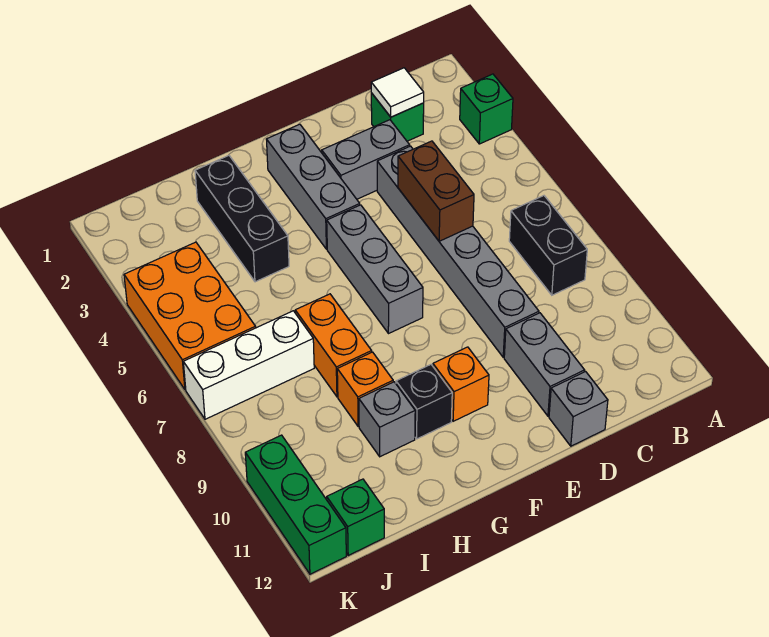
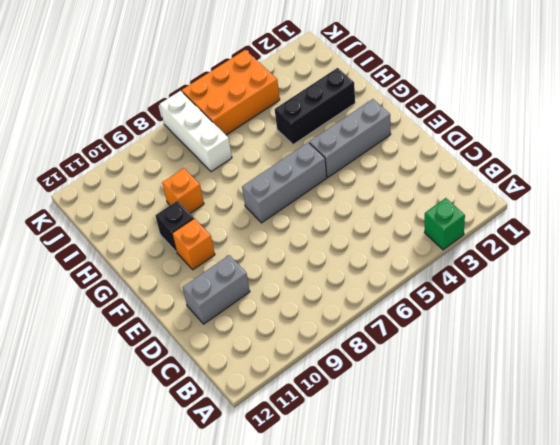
none -> black brick B7:B8 level 1
none -> green brick C2 level 1
none -> grey brick D3:E3 level 1

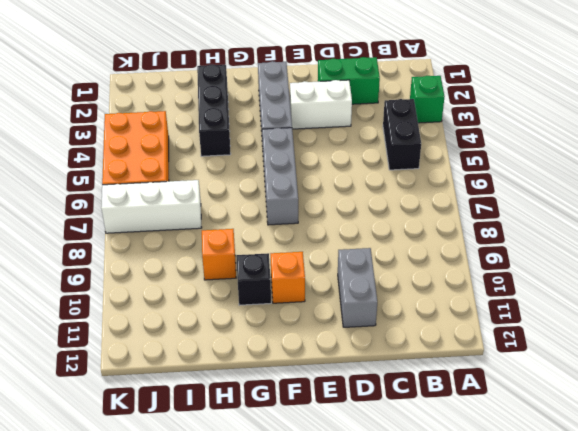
black brick B4:B5 level 1 -> black brick B7:B8 level 1
green brick C2:D2 level 1 -> green brick C2 level 1
white brick D3:E3 level 1 -> grey brick D3:E3 level 1
none -> grey brick D4:D9 level 1
none -> grey brick D12 level 1
none -> orange brick H7:H8 level 1

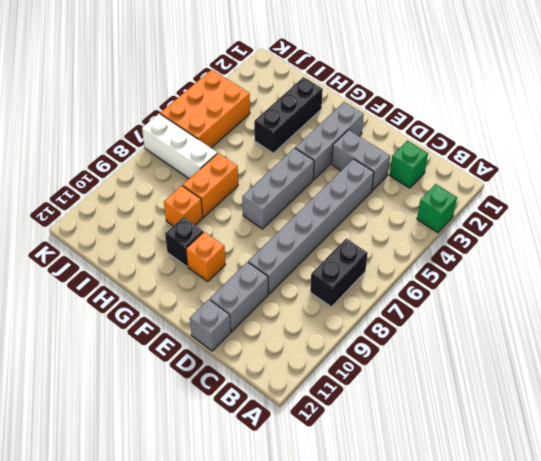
none -> grey brick H10 level 1
none -> green brick J12 level 1
none -> green brick K10:K12 level 1

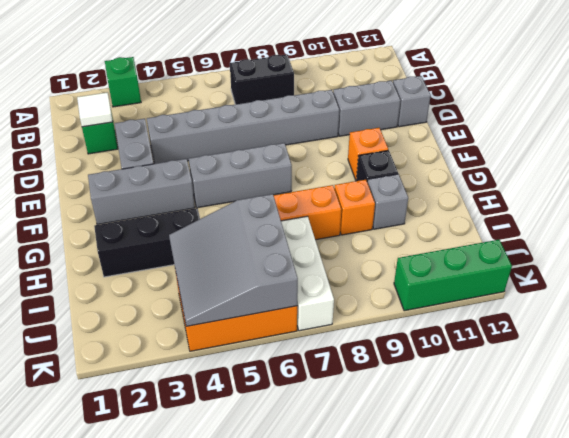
grey slope I4:K6 level 2 top 6 -> none
none -> green brick J12 level 1
none -> brown brick D5:D6 level 2

